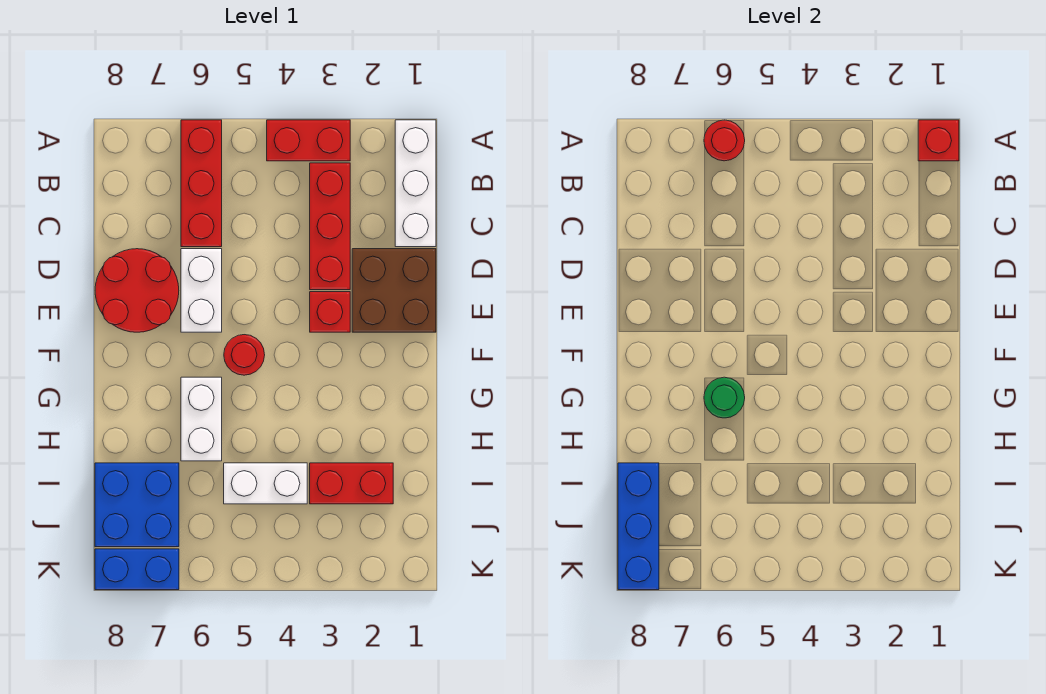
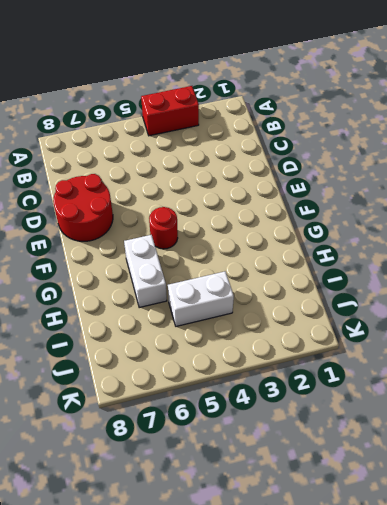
none -> white brick A1:C1 level 1
none -> red brick A6:C6 level 1
none -> red brick B3:D3 level 1

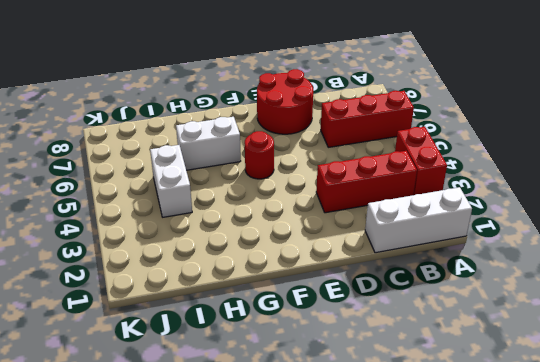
none -> brown brick D1:E2 level 1
none -> white brick D6:E6 level 1
none -> red brick E3 level 1

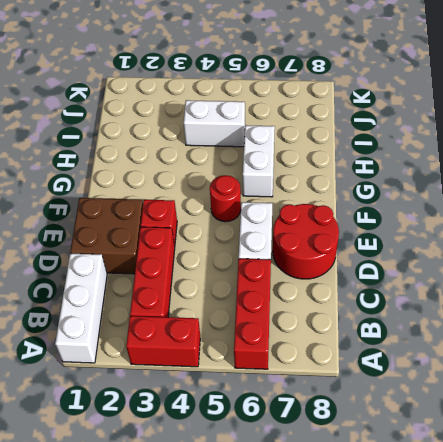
none -> red brick I2:I3 level 1
none -> blue brick I7:J8 level 1
none -> blue brick K7:K8 level 1

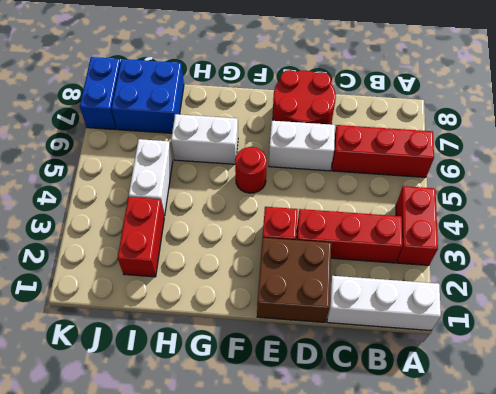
none -> red brick A1 level 2
none -> red round brick A6 level 2
none -> green round brick G6 level 2

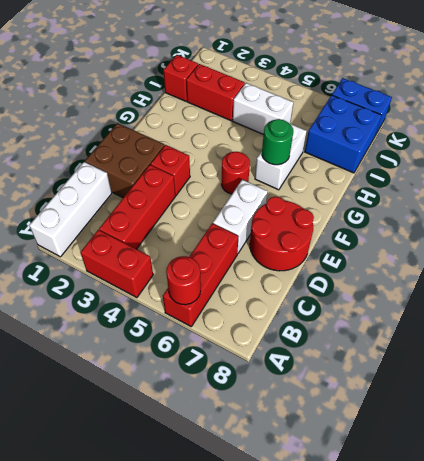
red brick I1 level 1 -> red brick A1 level 2
none -> blue brick I8:K8 level 2

